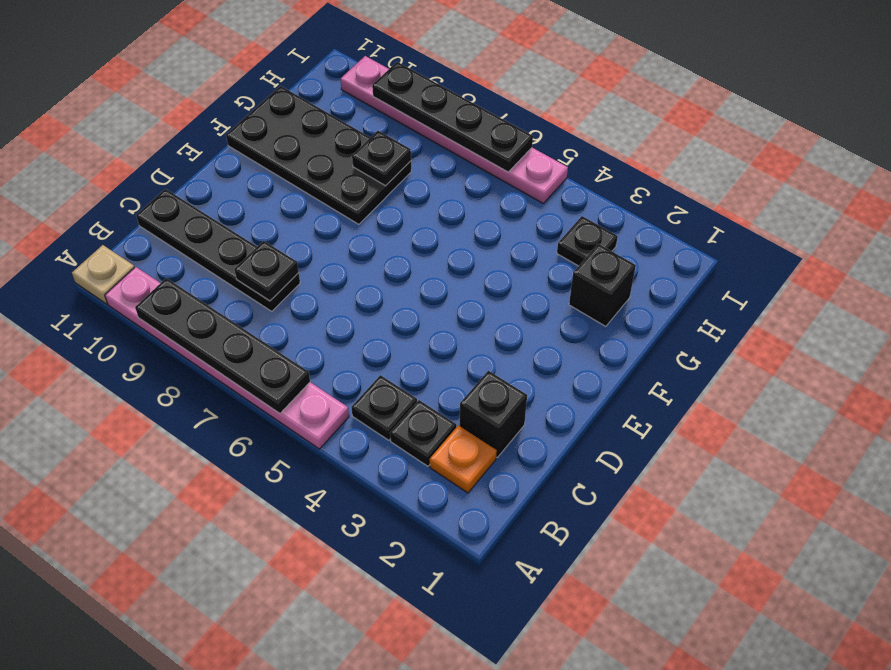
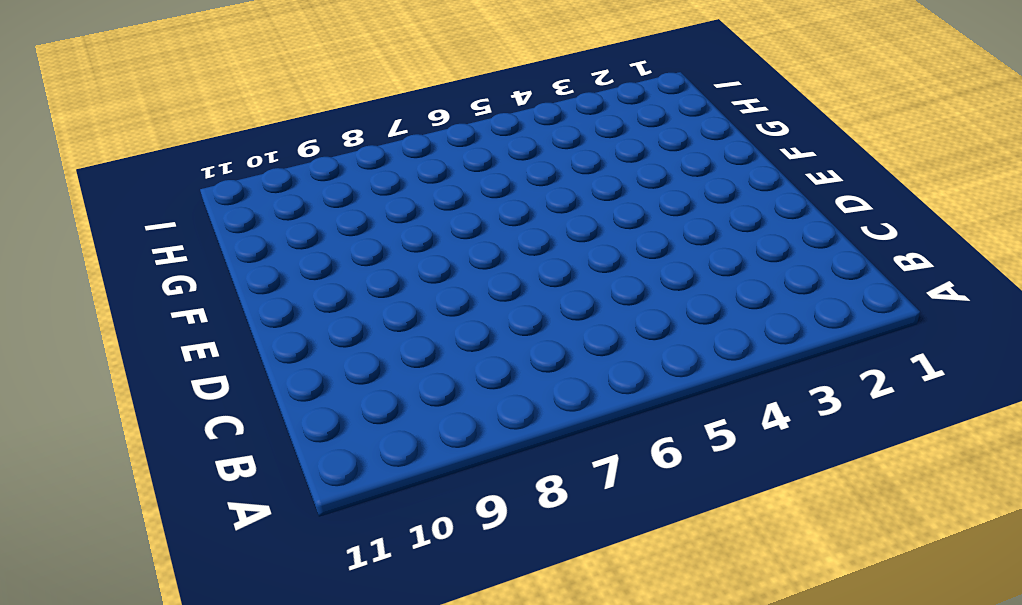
none -> pink plate A5:A10 level 1
none -> tan plate A11 level 1
none -> orange plate B2 level 1

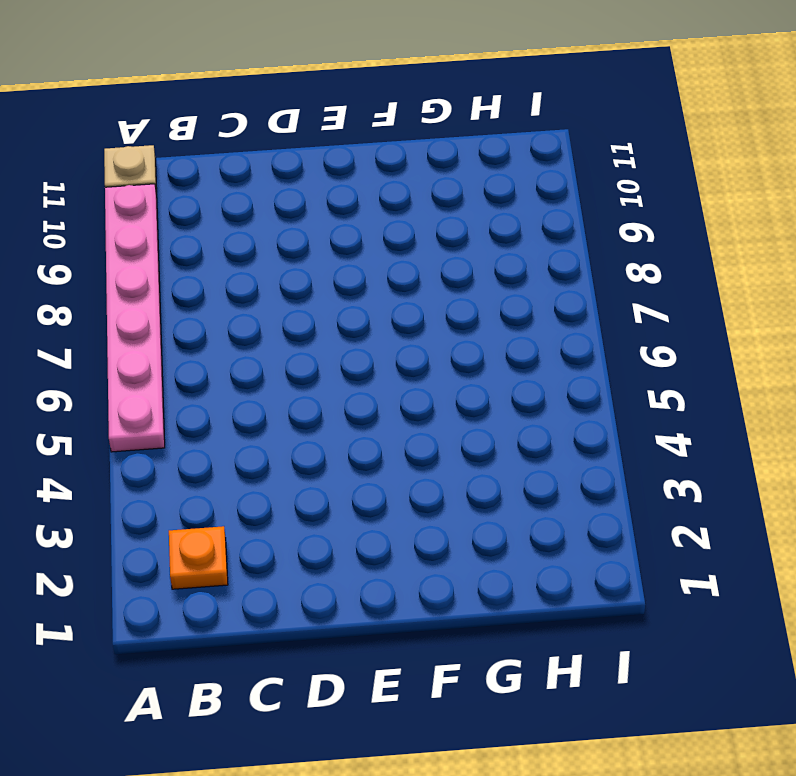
none -> black plate B3 level 1
none -> black plate B4 level 1
none -> black brick C2 level 1

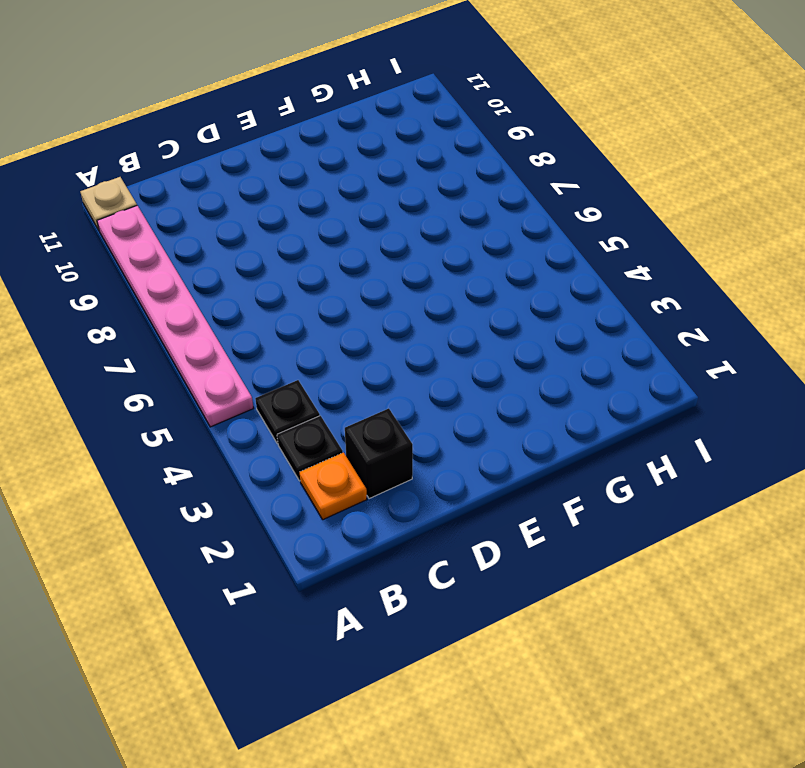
none -> black plate C8:C11 level 1
none -> black plate F8:G11 level 1
none -> black brick G2 level 1

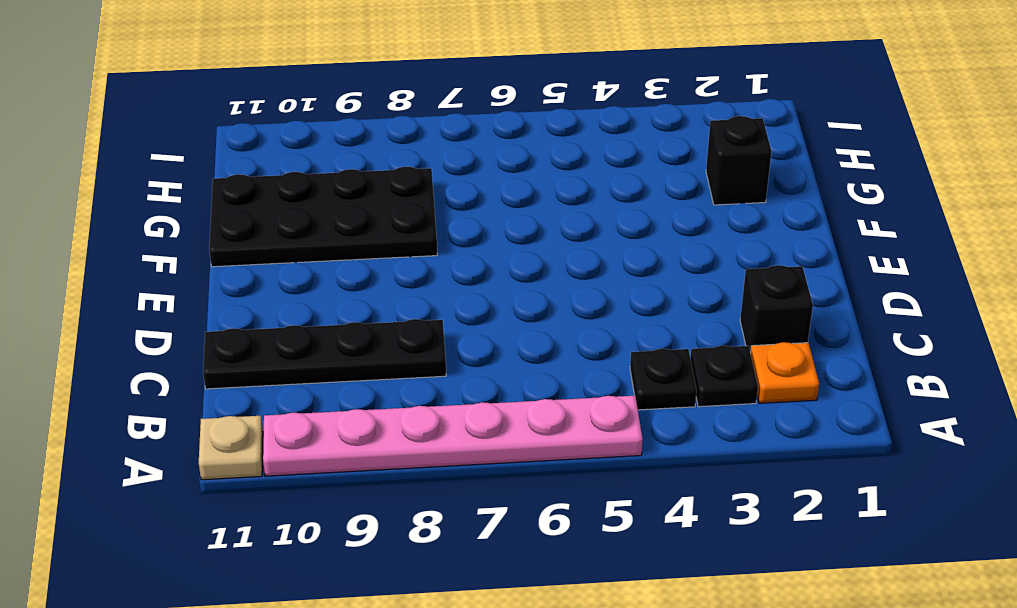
none -> black plate H3 level 1
none -> pink plate I5:I10 level 1
none -> black plate A6:A9 level 2

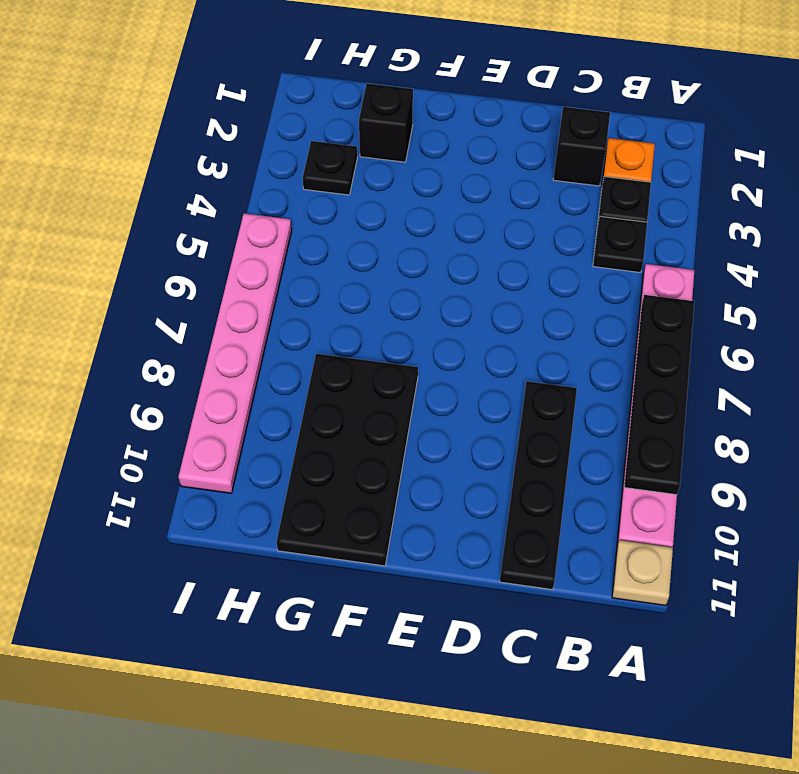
none -> black plate C8 level 2
none -> black plate G8 level 2
none -> black plate I6:I9 level 2

